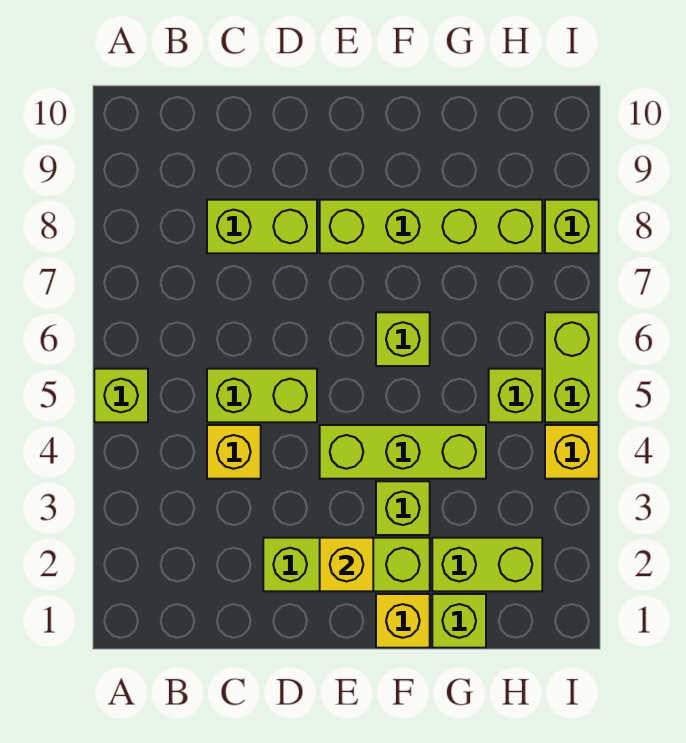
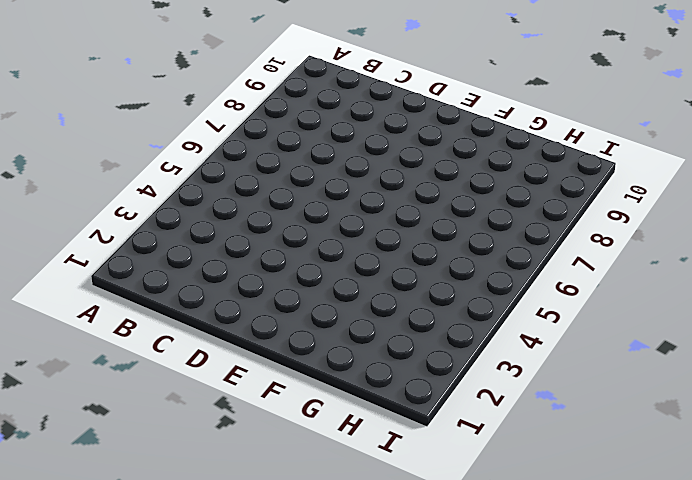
none -> lime brick A5 level 1
none -> yellow brick C4 level 1
none -> lime brick C5:D5 level 1

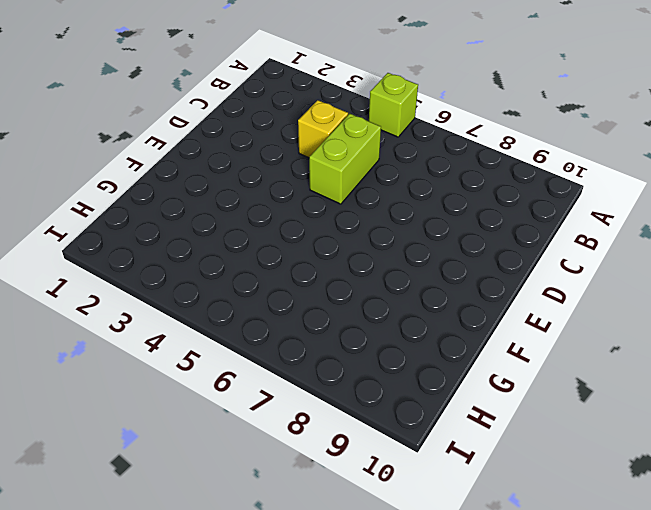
none -> lime brick C8:D8 level 1
none -> lime brick D2:F2 level 1
none -> lime brick E4:G4 level 1

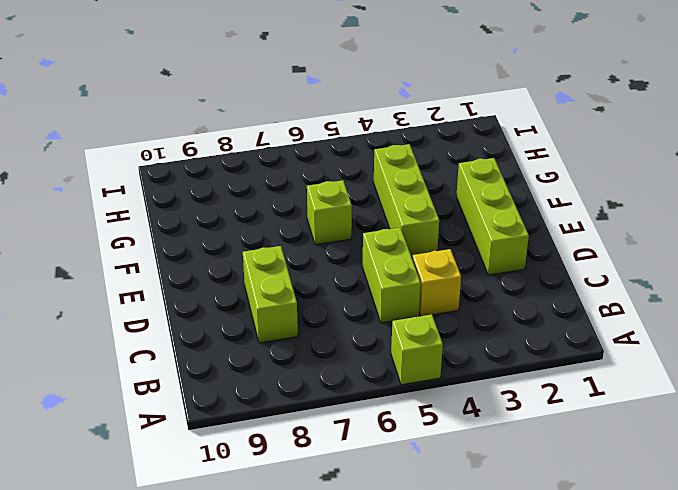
none -> lime brick E8:H8 level 1
none -> yellow brick F1 level 1
none -> lime brick F3 level 1

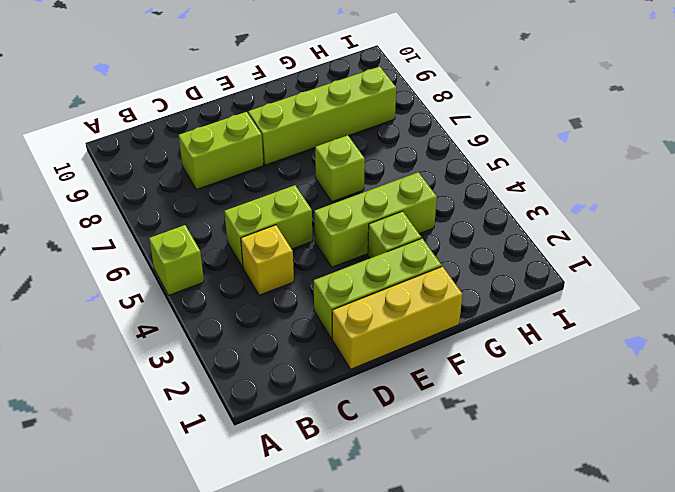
yellow brick D1:F1 level 1 -> yellow brick F1 level 1
none -> lime brick G1 level 1
none -> lime brick G2:H2 level 1
none -> lime brick H5 level 1

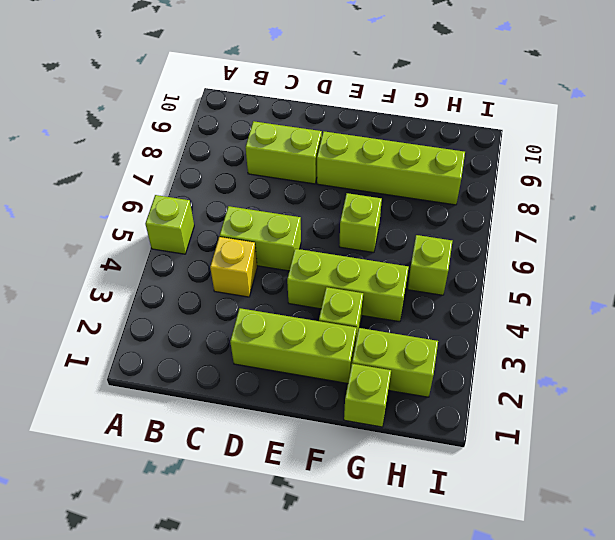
none -> yellow brick F1 level 1
none -> yellow brick I4 level 1
none -> lime brick I5:I6 level 1

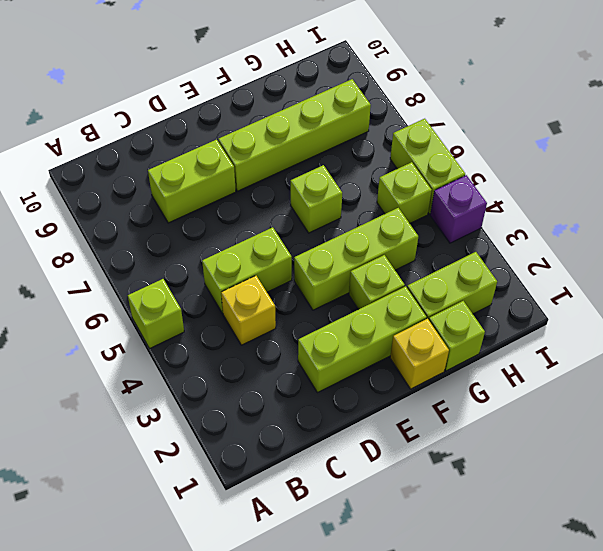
purple brick I4 level 1 -> yellow brick I4 level 1
none -> lime brick I8 level 1
none -> yellow brick E2 level 2

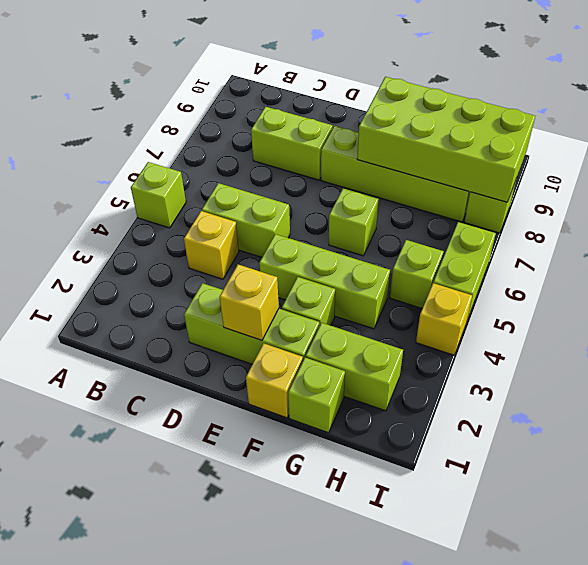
lime brick F8:I9 level 2 -> none

